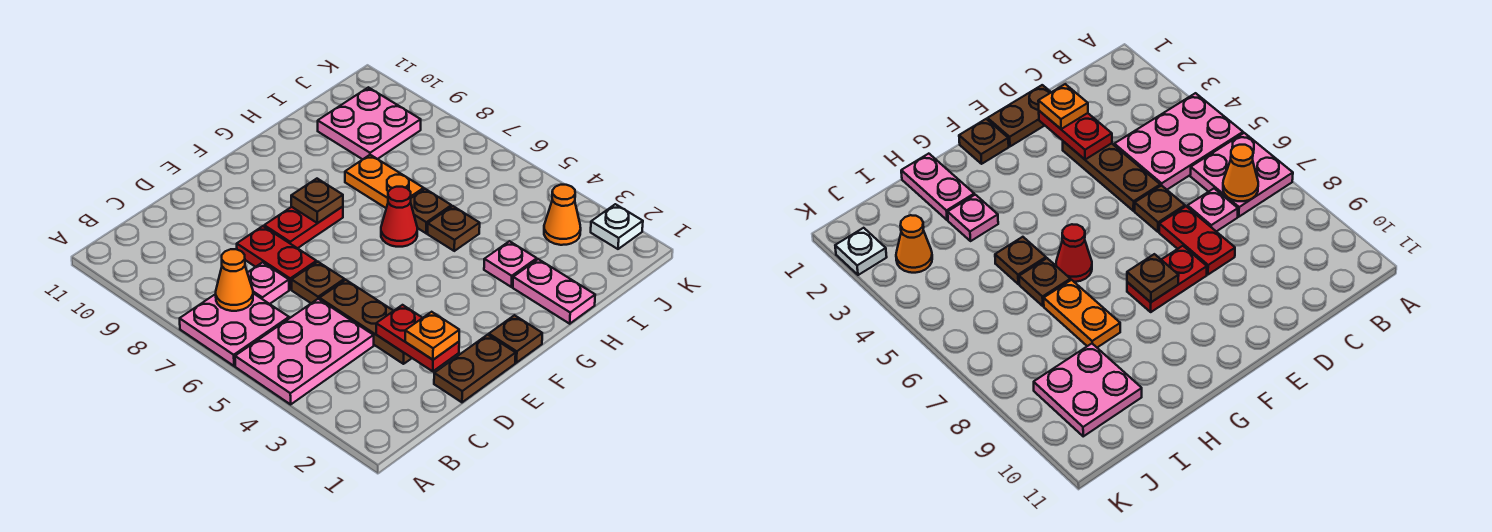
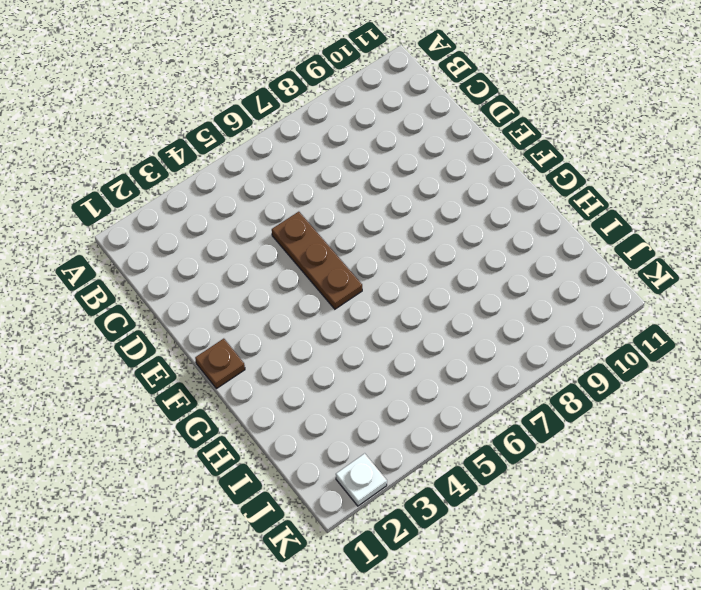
brown plate D5:F5 level 1 -> brown plate D3:D5 level 1
none -> pink plate A4:C5 level 1
none -> pink plate A6:B7 level 1
none -> pink plate C7 level 1

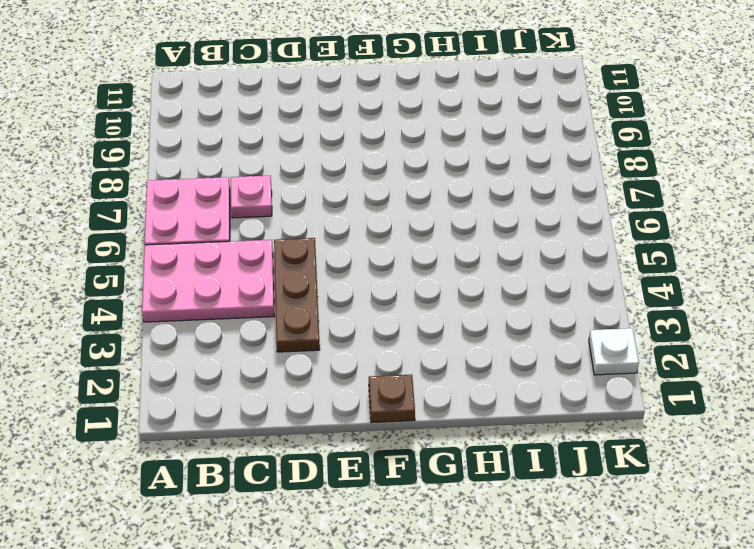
none -> brown plate D1:E1 level 1
none -> brown plate D6 level 1
none -> red plate D7:D8 level 1

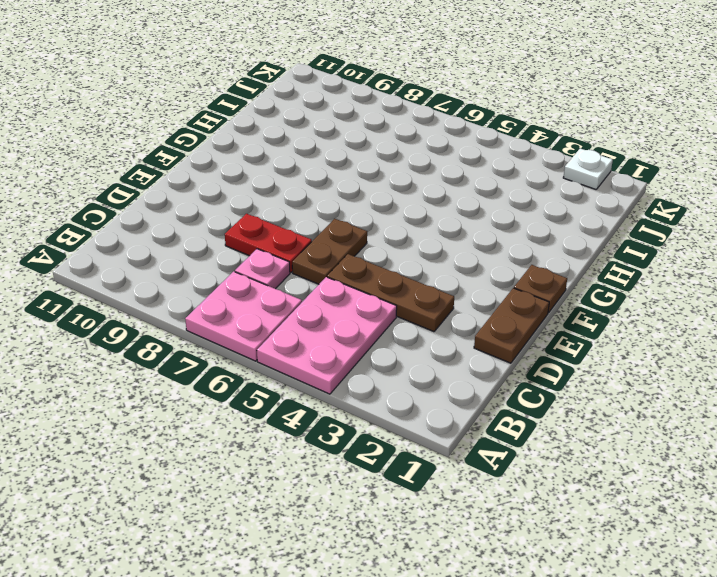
brown plate D6:E6 level 1 -> brown plate D6 level 1
none -> red plate E8:F8 level 1
none -> red cone G6 level 1
none -> pink plate H1:H2 level 1

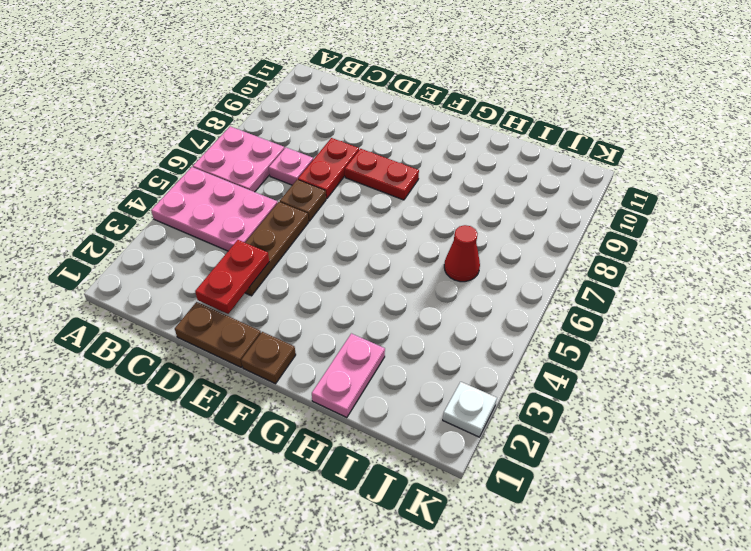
red cone I6 level 1 -> red cone G6 level 1
none -> pink plate H3 level 1
none -> brown plate H5 level 1
none -> brown plate H6 level 1

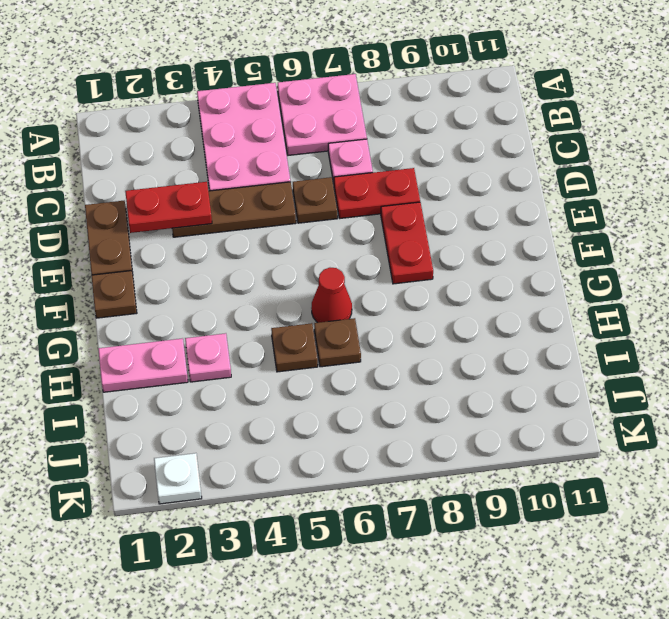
none -> orange plate H7:H8 level 1
none -> pink plate I9:J10 level 1
none -> orange cone J3 level 1

